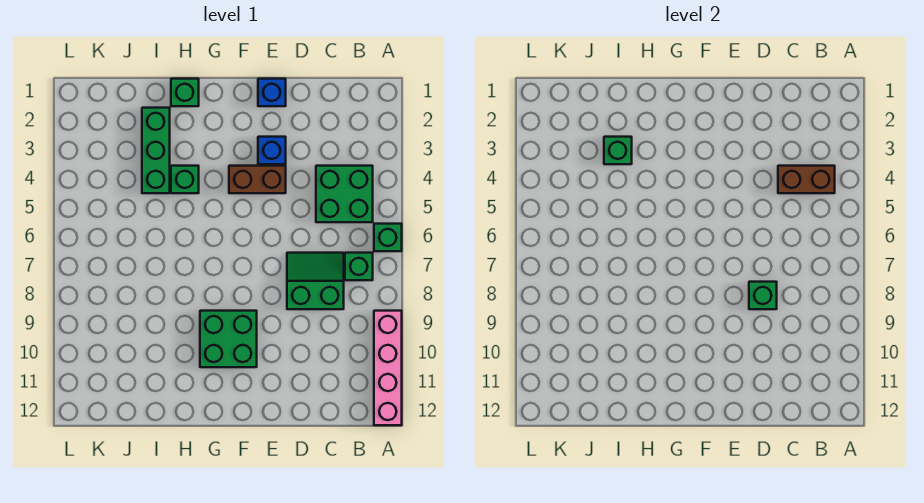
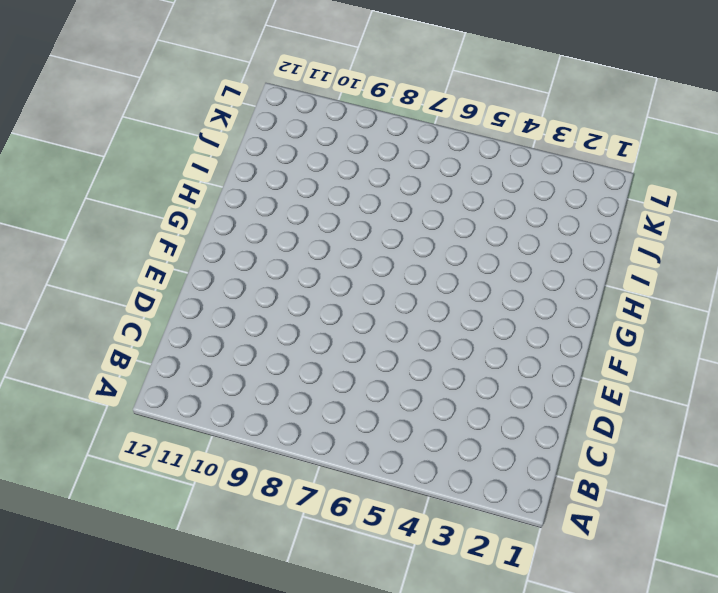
none -> green brick A6 level 1
none -> pink brick A9:A12 level 1
none -> green brick B4:C5 level 1

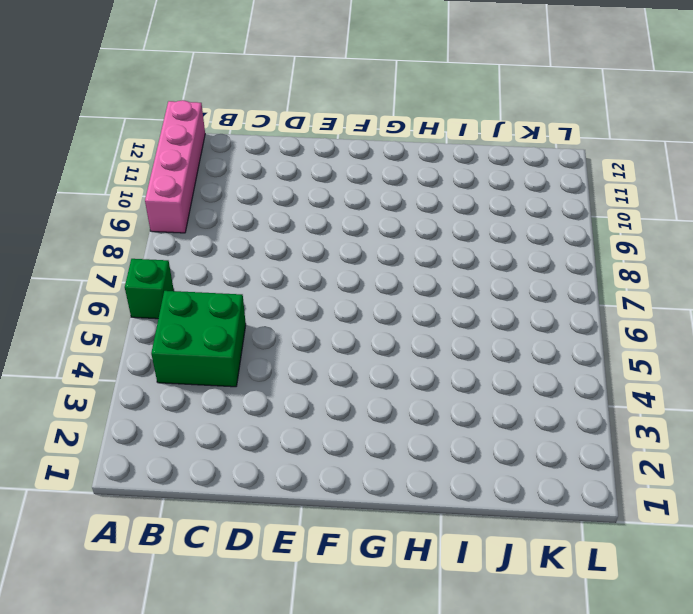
none -> green brick B7 level 1
none -> green slope C7:D8 level 1 top 8
none -> blue brick E1 level 1

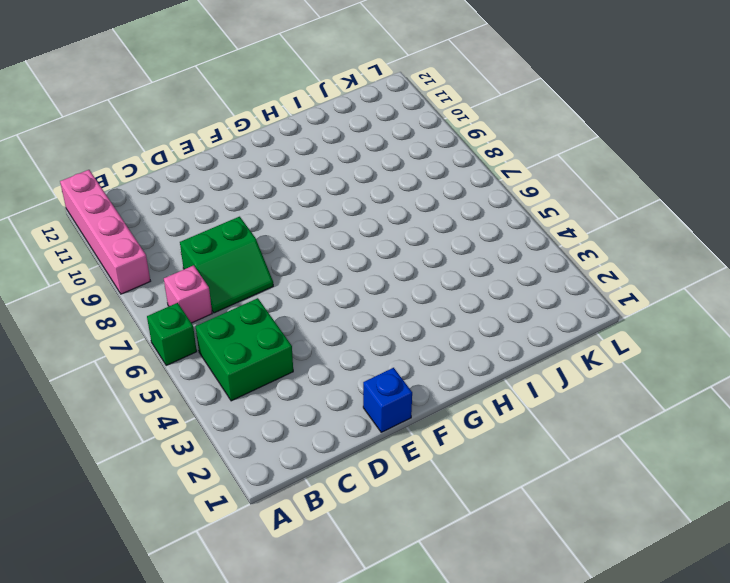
pink brick B7 level 1 -> green brick B7 level 1
none -> blue brick E3 level 1
none -> brown brick E4:F4 level 1
none -> green brick F9:G10 level 1

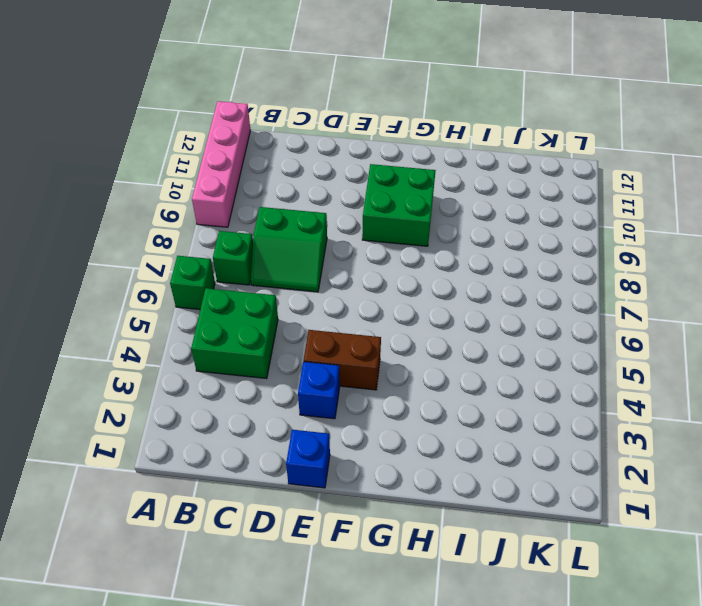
none -> green brick H1 level 1
none -> green brick H4 level 1
none -> green brick I2:I4 level 1

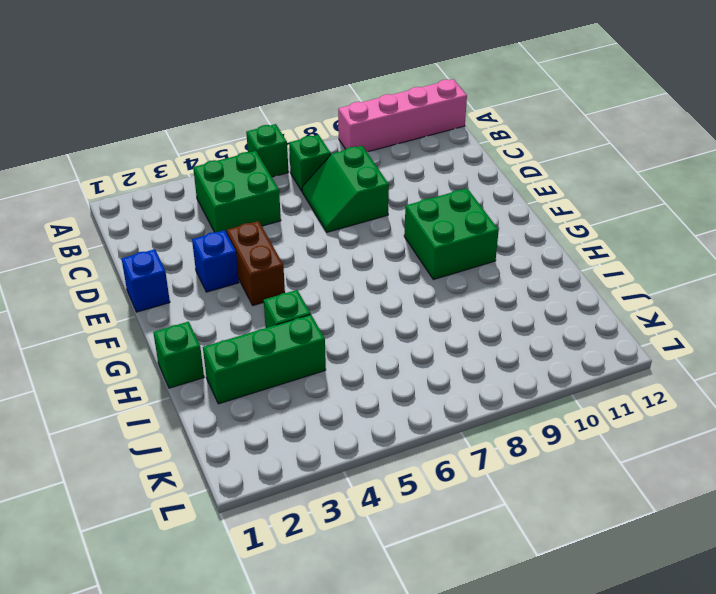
none -> brown brick B4:C4 level 2
none -> green brick D8 level 2
none -> green brick I3 level 2

